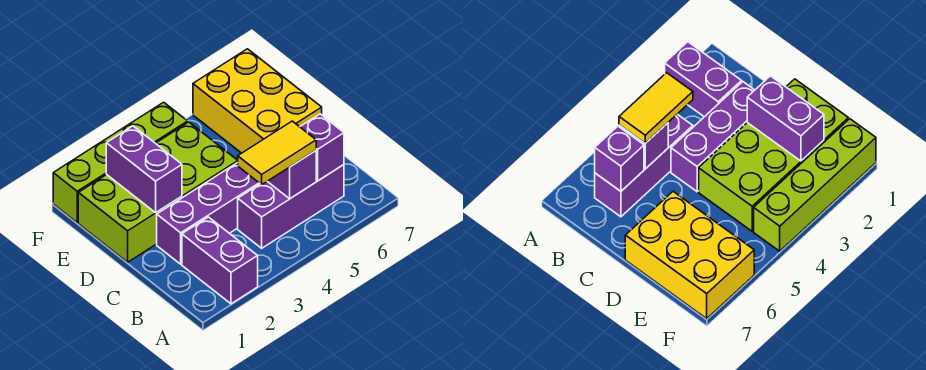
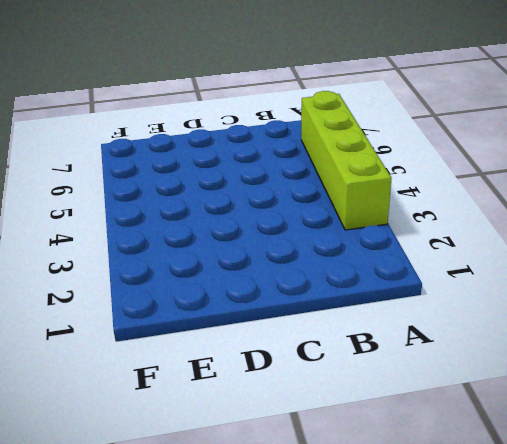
lime brick A3:A6 level 1 -> lime brick F1:F4 level 1
none -> purple brick A2:B2 level 1
none -> purple brick B4:B6 level 1

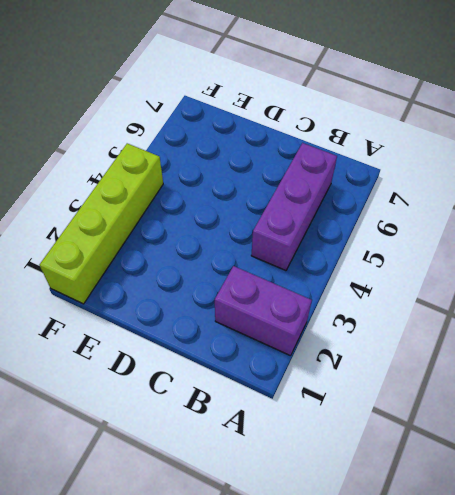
none -> purple brick C2:C4 level 1
none -> lime brick D1:E4 level 1

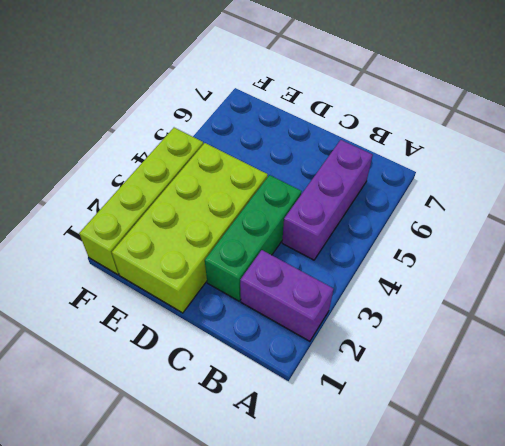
green brick C2:C4 level 1 -> purple brick C2:C4 level 1
none -> yellow brick D6:F7 level 1
none -> purple brick B5 level 2

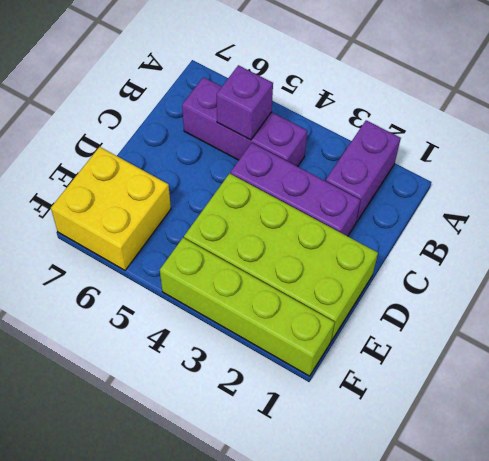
yellow brick E6:F7 level 1 -> yellow brick D6:F7 level 1
none -> purple brick B6 level 2
none -> purple brick D2:E2 level 2

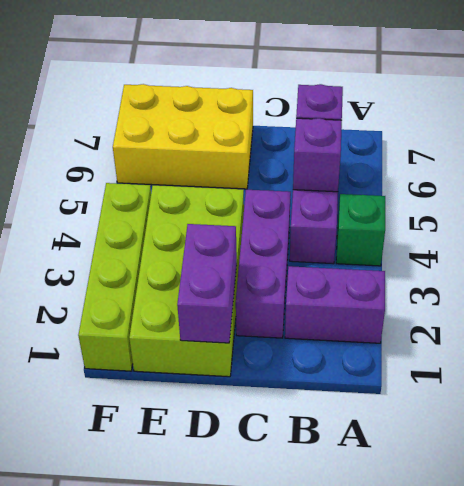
green brick A4 level 1 -> none
purple brick D1:D2 level 2 -> purple brick D2:E2 level 2
none -> yellow tile B4:B5 level 3

